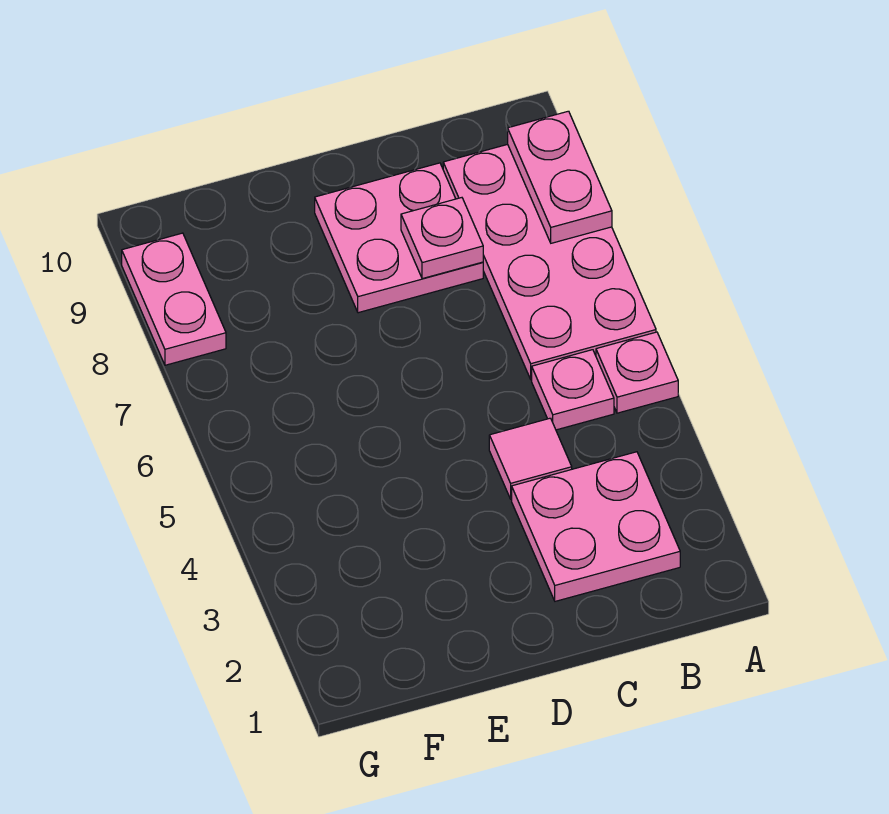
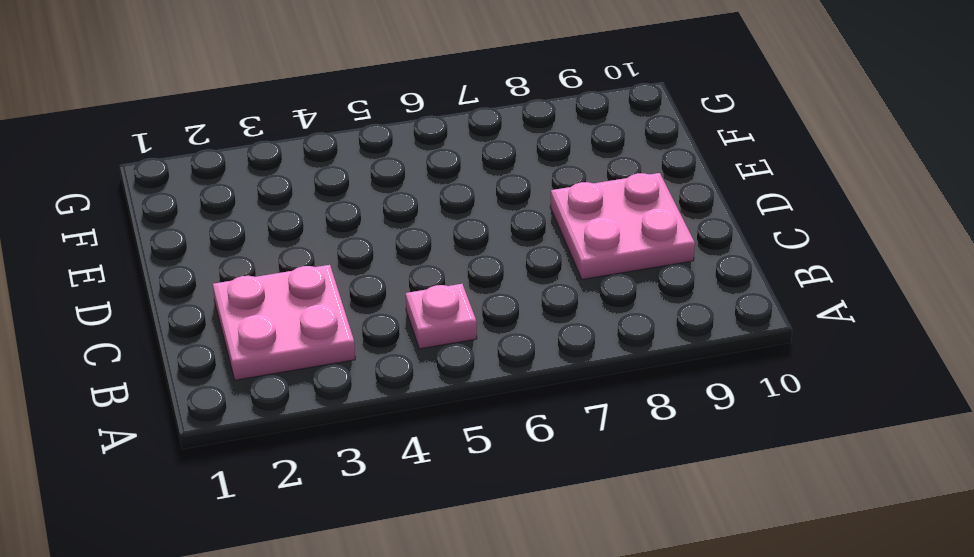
none -> pink plate A5 level 1
none -> pink plate A6:B9 level 1

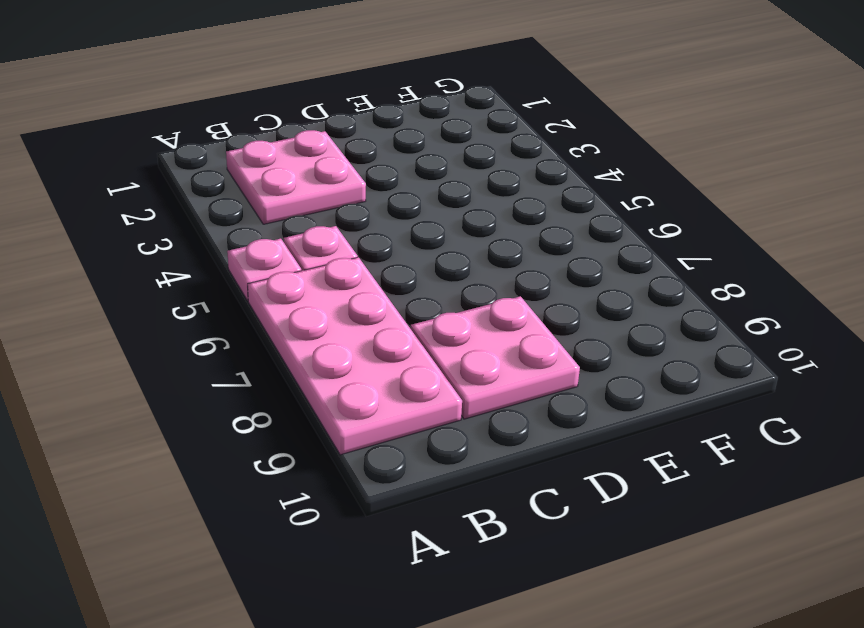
none -> pink tile C4 level 1
none -> pink plate G8:G9 level 1

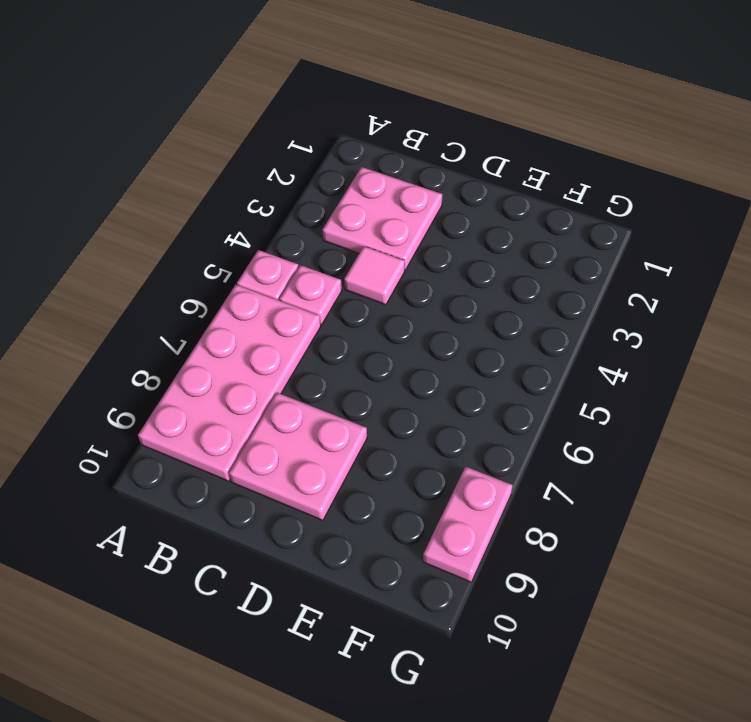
none -> pink plate A8:A9 level 2
none -> pink plate C8 level 2

